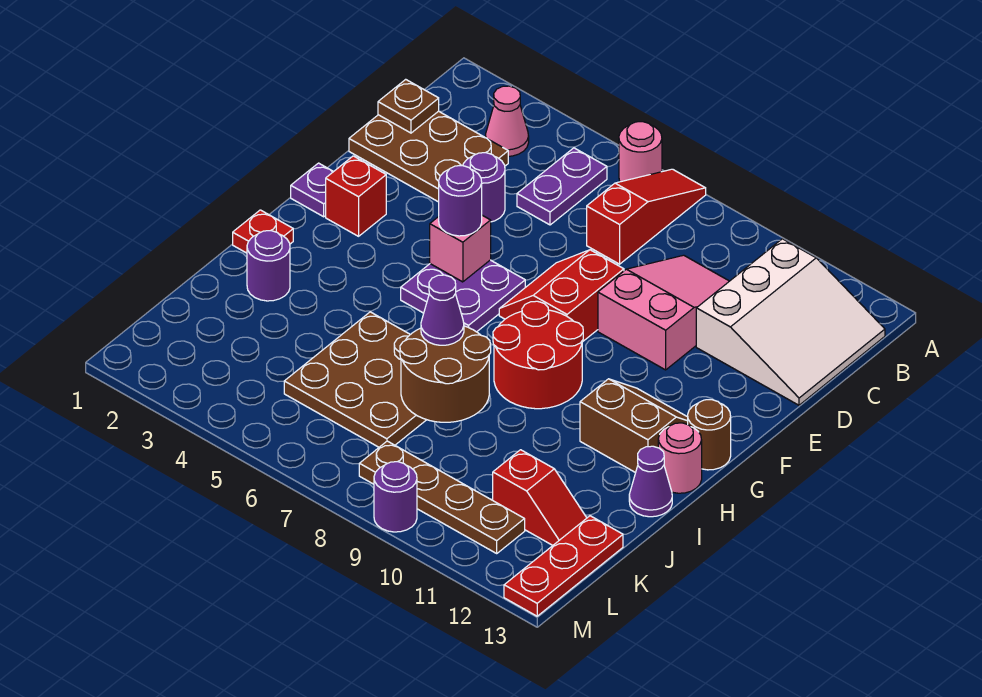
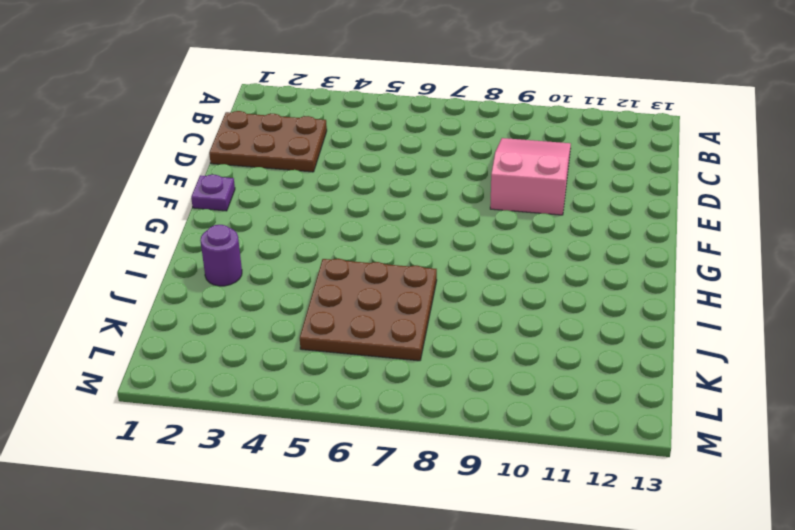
none -> pink round brick A6 level 1
none -> red slope A7:C7 level 1 top C
none -> pink cone B3 level 1

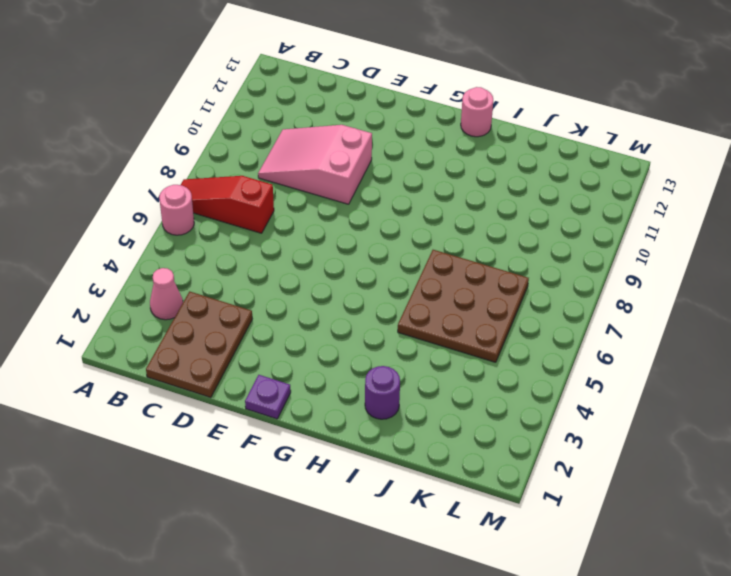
none -> purple plate B5:C5 level 1
none -> white slope B11:D13 level 1 top 11
none -> purple round brick D4 level 1

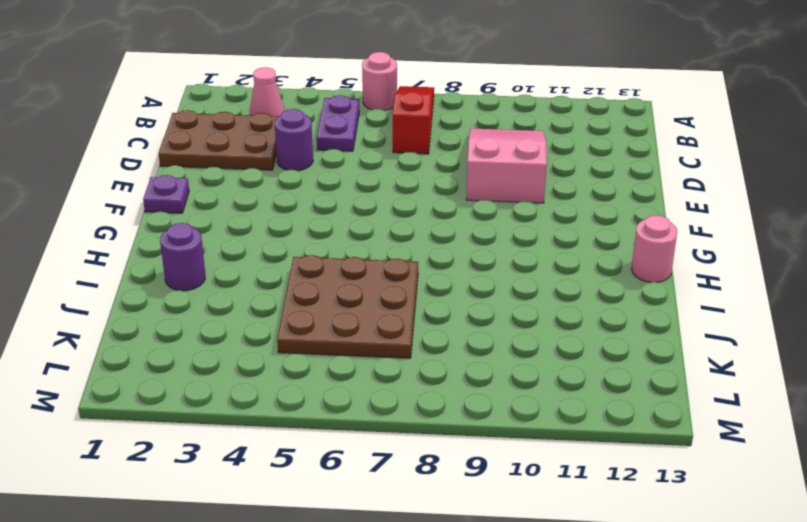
none -> white slope B11:D13 level 1 top 11
none -> red slope E7:F8 level 1 top 8
none -> red brick F2 level 1

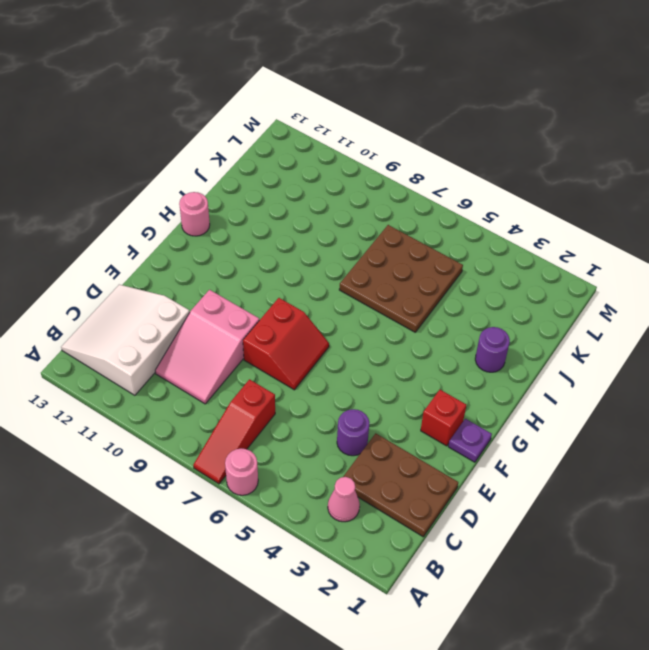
none -> purple plate B5:C5 level 1
none -> purple plate F5:G6 level 1
none -> red round brick G8:H9 level 1

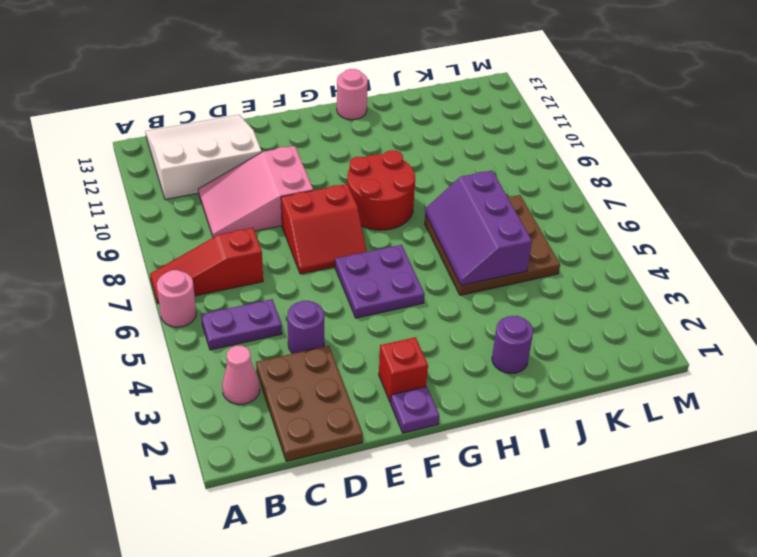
purple slope I5:J7 level 2 top J -> brown round brick I7:J8 level 2
none -> brown slope G11:H12 level 1 top H
none -> brown round brick G13 level 1
none -> red plate H1 level 1

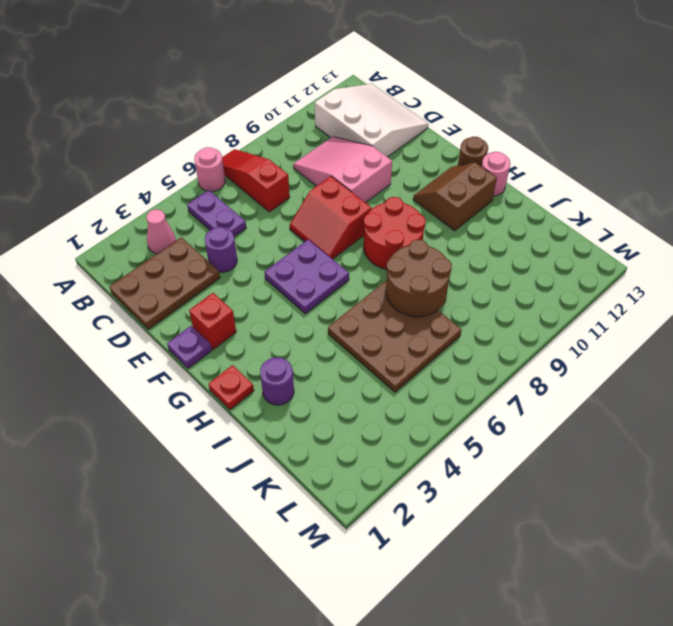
none -> purple cone I13 level 1
none -> red slope K11:K12 level 1 top 11
none -> red plate K13:M13 level 1

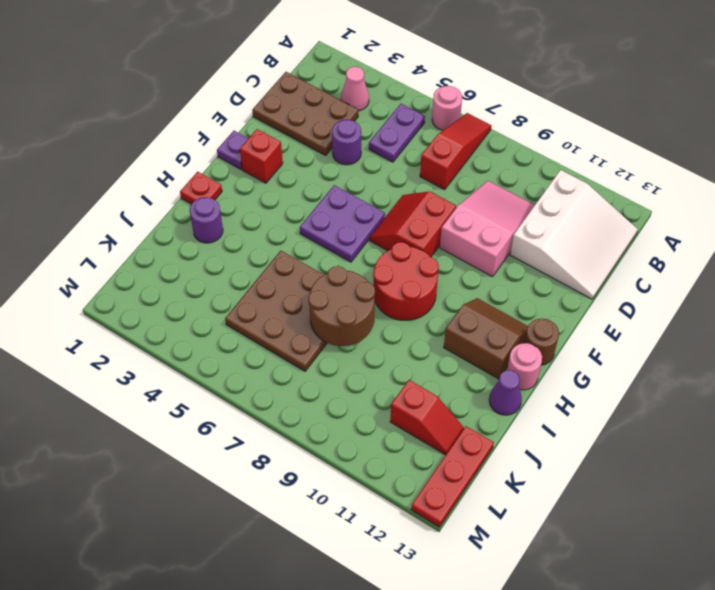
none -> brown plate L8:L11 level 1
none -> purple round brick M9 level 1
none -> brown plate C1 level 2

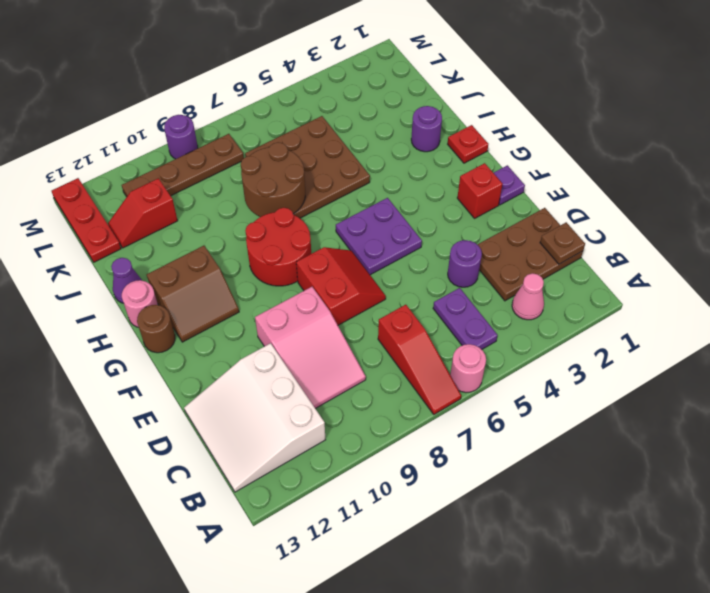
none -> pink brick F5 level 2
none -> purple round brick F5 level 3
none -> purple cone I7 level 3

